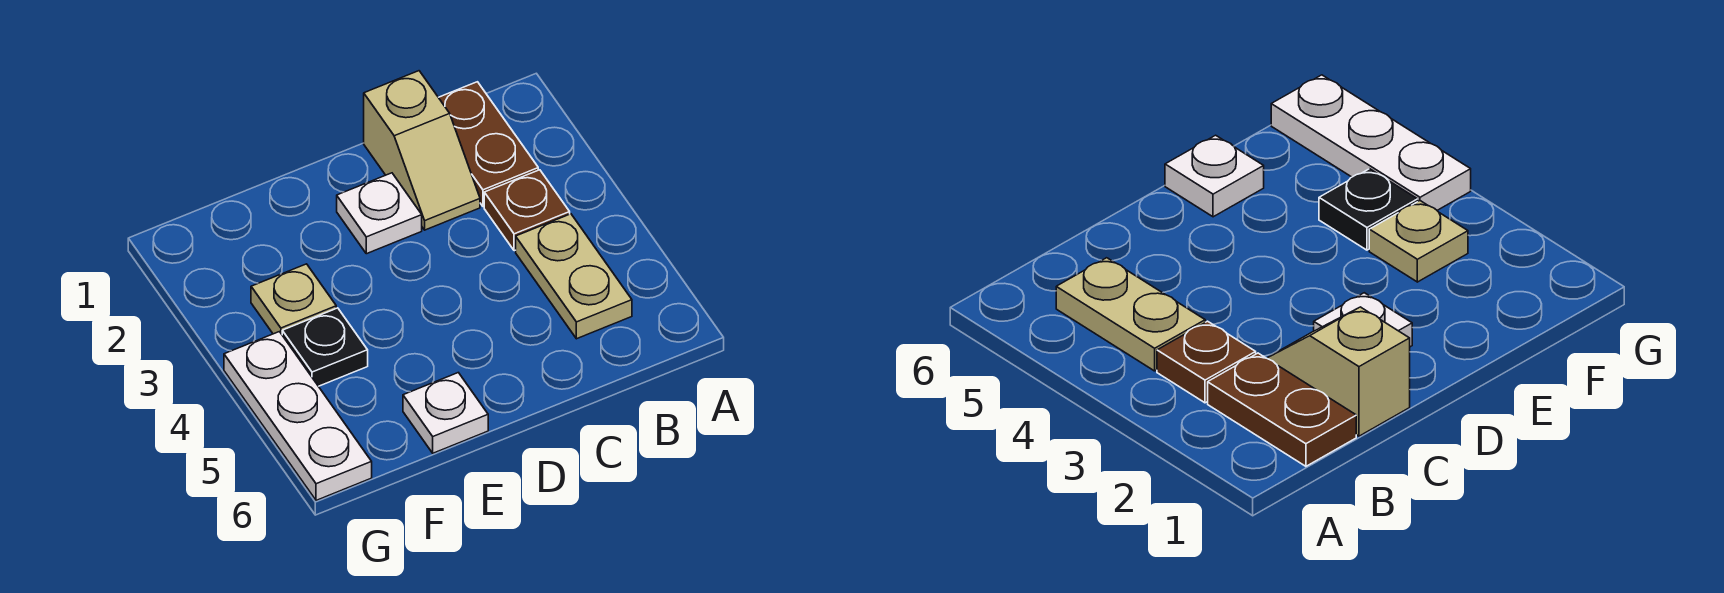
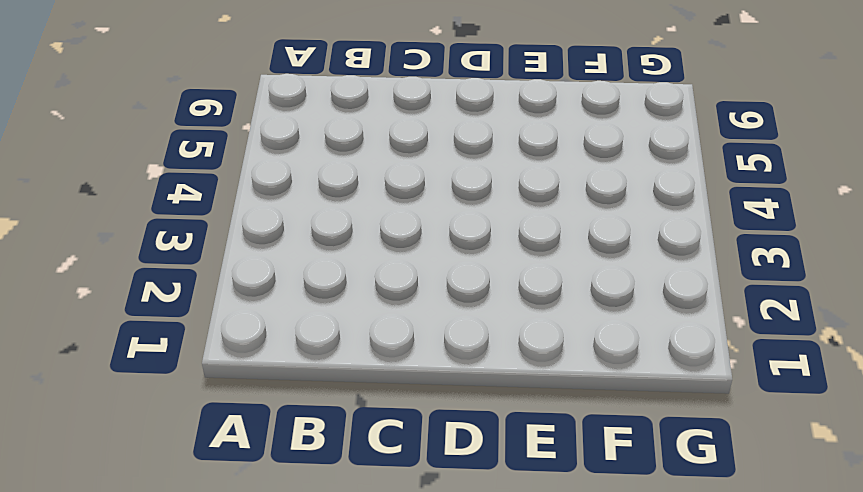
none -> brown plate B1:B2 level 1
none -> brown plate B3 level 1

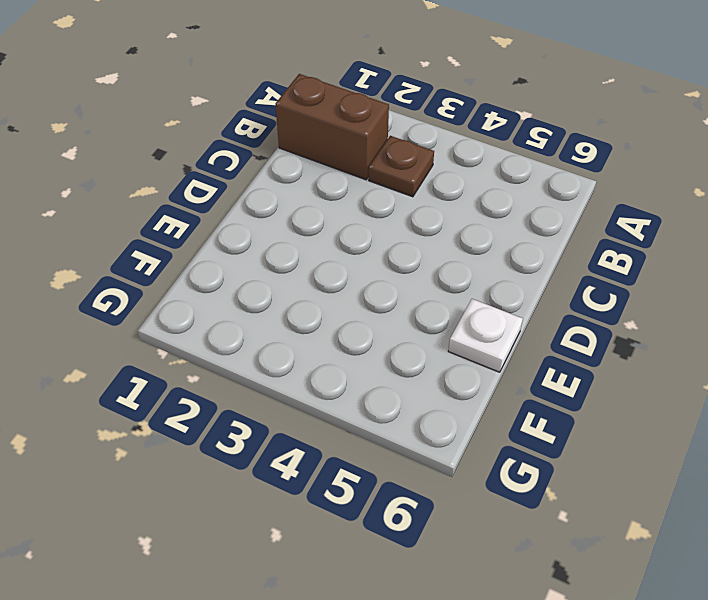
brown brick B1:B2 level 1 -> brown plate B1:B2 level 1
none -> tan plate B4:B5 level 1
none -> tan slope C1:C2 level 1 top 1

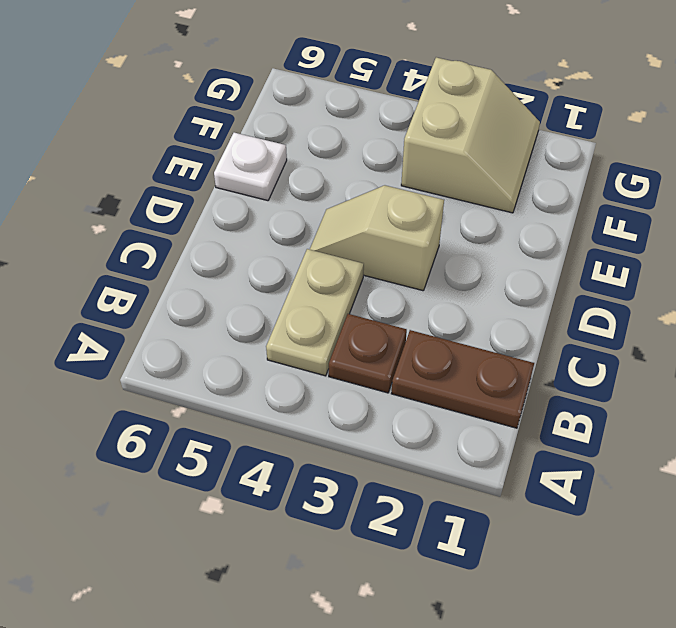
tan plate B4:C4 level 1 -> tan plate B4:B5 level 1
tan slope D3:D4 level 1 top 3 -> tan slope C1:C2 level 1 top 1
tan slope F2:G3 level 1 top 3 -> tan plate F3 level 1
none -> white plate D2 level 1
none -> black plate F4 level 1

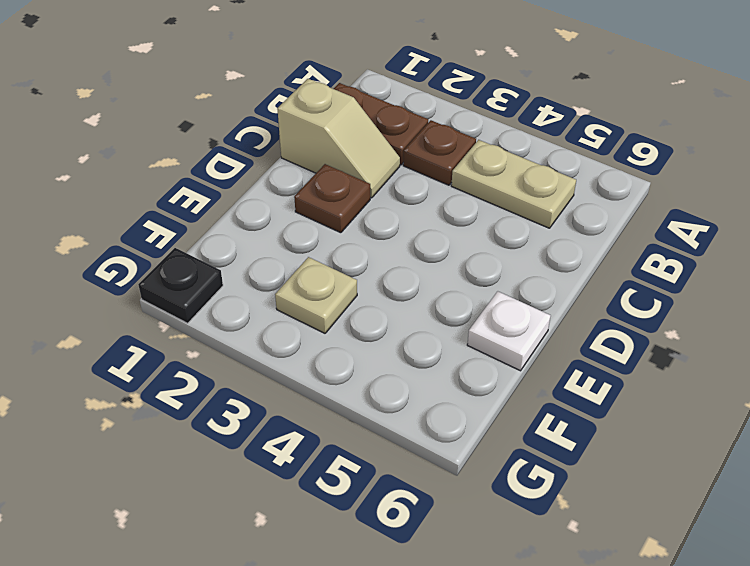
brown plate D2 level 1 -> white plate D2 level 1
black plate G1 level 1 -> black plate F4 level 1
none -> white plate G4:G6 level 1

